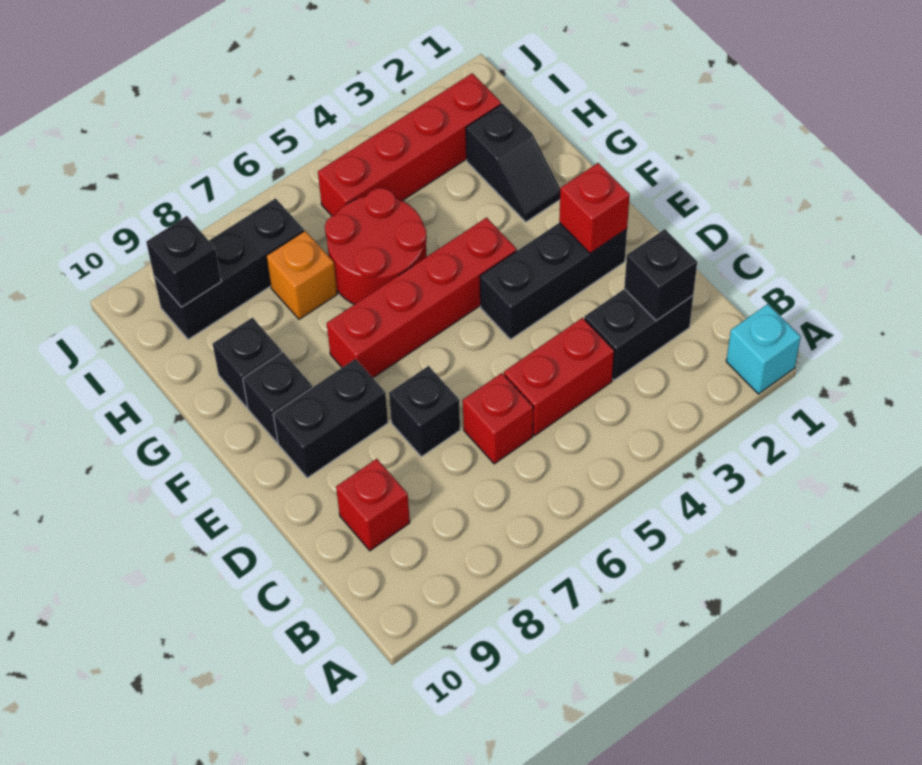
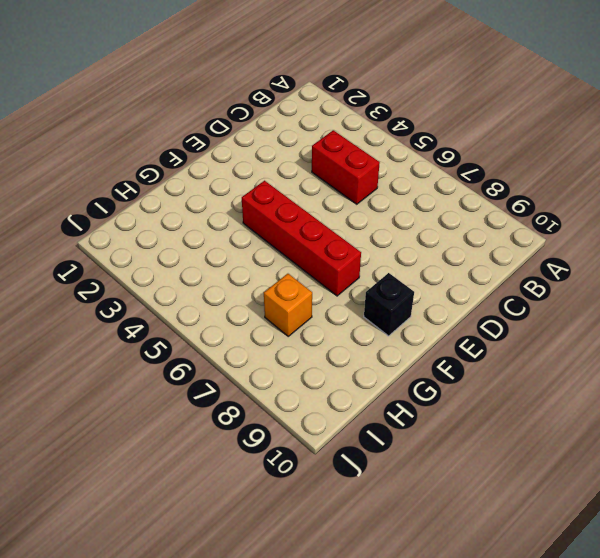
none -> cyan brick A1 level 1
none -> black brick C2:C3 level 1
none -> red brick C6 level 1

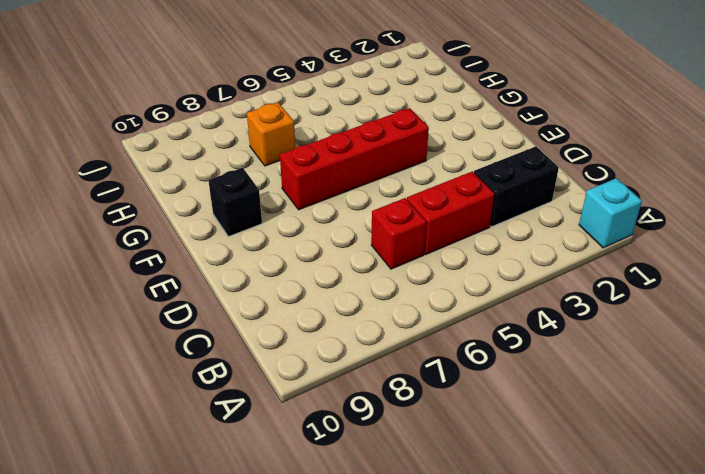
none -> red brick C9 level 1
none -> black brick D7 level 1
none -> black brick E2:E4 level 1

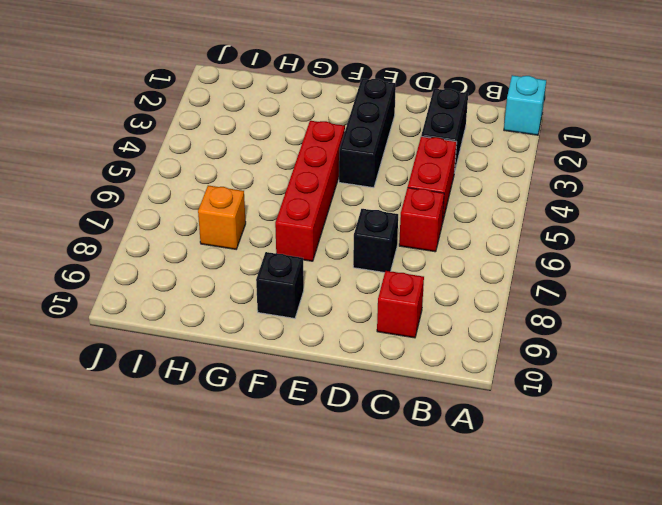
none -> black brick E8:E9 level 1
none -> black slope G2:H2 level 1 top H
none -> red round brick G5:H6 level 1

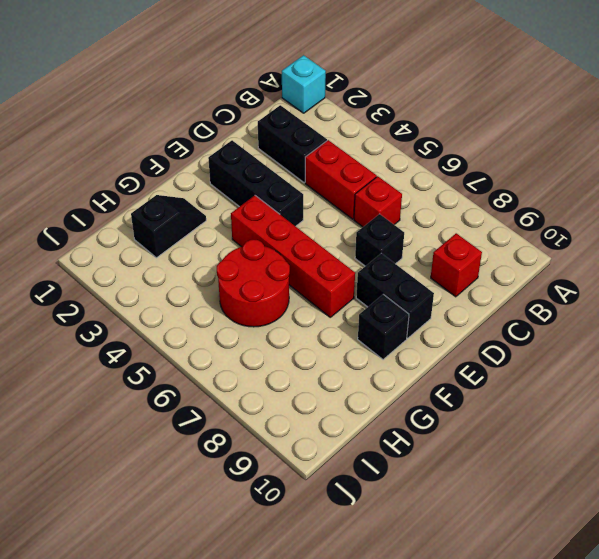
none -> black brick G9 level 1
none -> orange brick H7 level 1
none -> red brick I2:I5 level 1

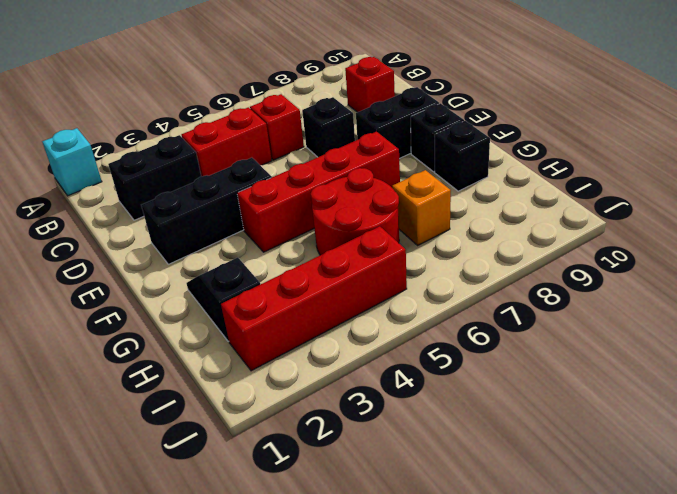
none -> black brick I7:I9 level 1
none -> black brick C2 level 2
none -> red brick E2 level 2

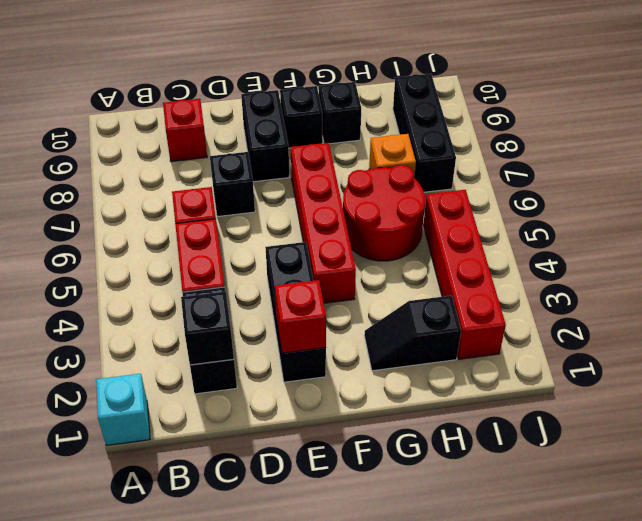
none -> black brick I9 level 2

